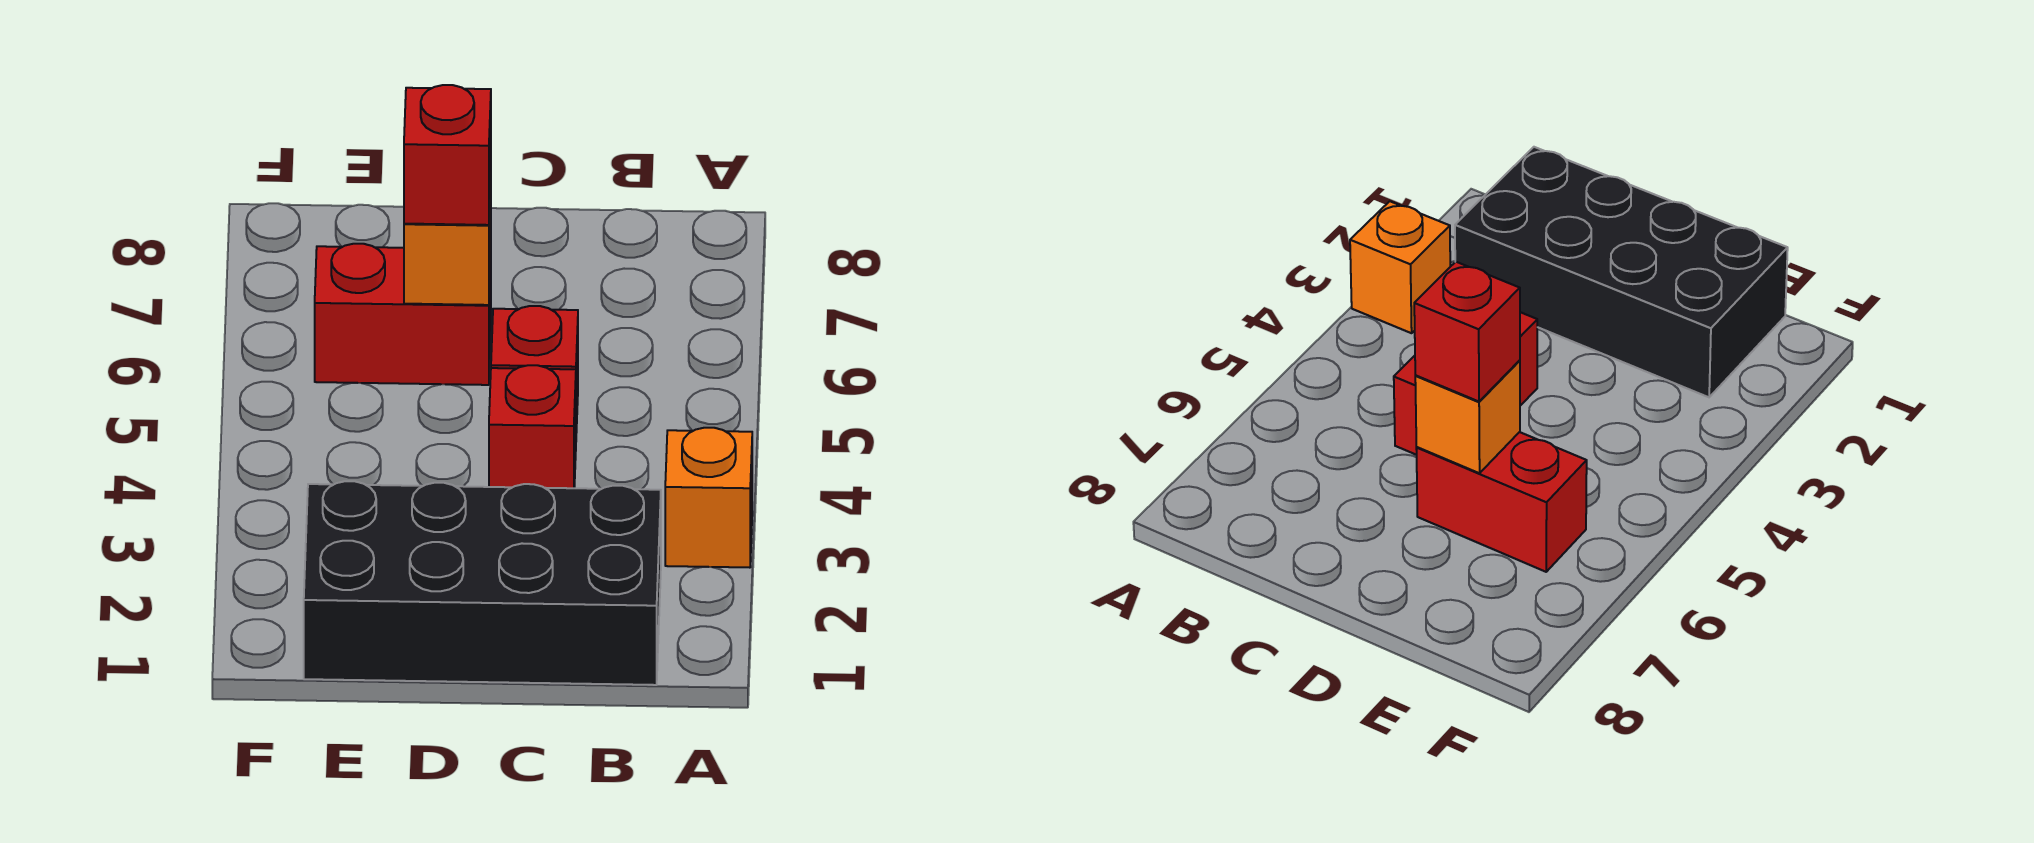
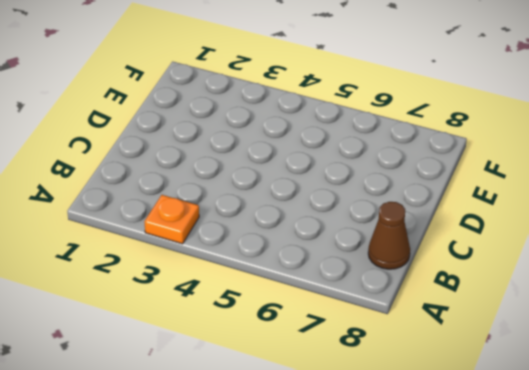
orange plate A3 level 1 -> orange brick A3 level 1
brown cone B8 level 1 -> none
none -> black brick B1:E2 level 1
none -> red brick C4 level 1

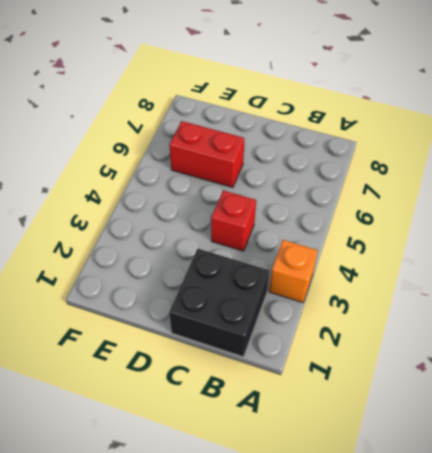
black brick B1:C2 level 1 -> black brick B1:E2 level 1
none -> red brick C5 level 1
none -> orange brick D6 level 2

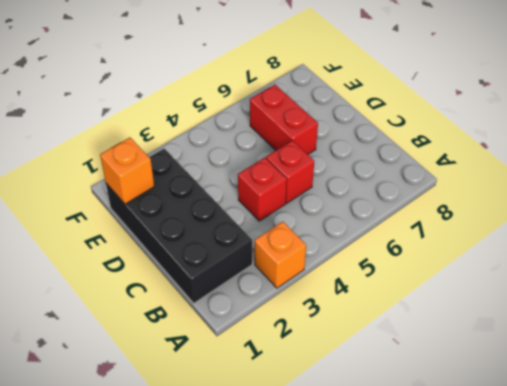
orange brick E1 level 2 -> orange brick D6 level 2
none -> red brick D6 level 3

